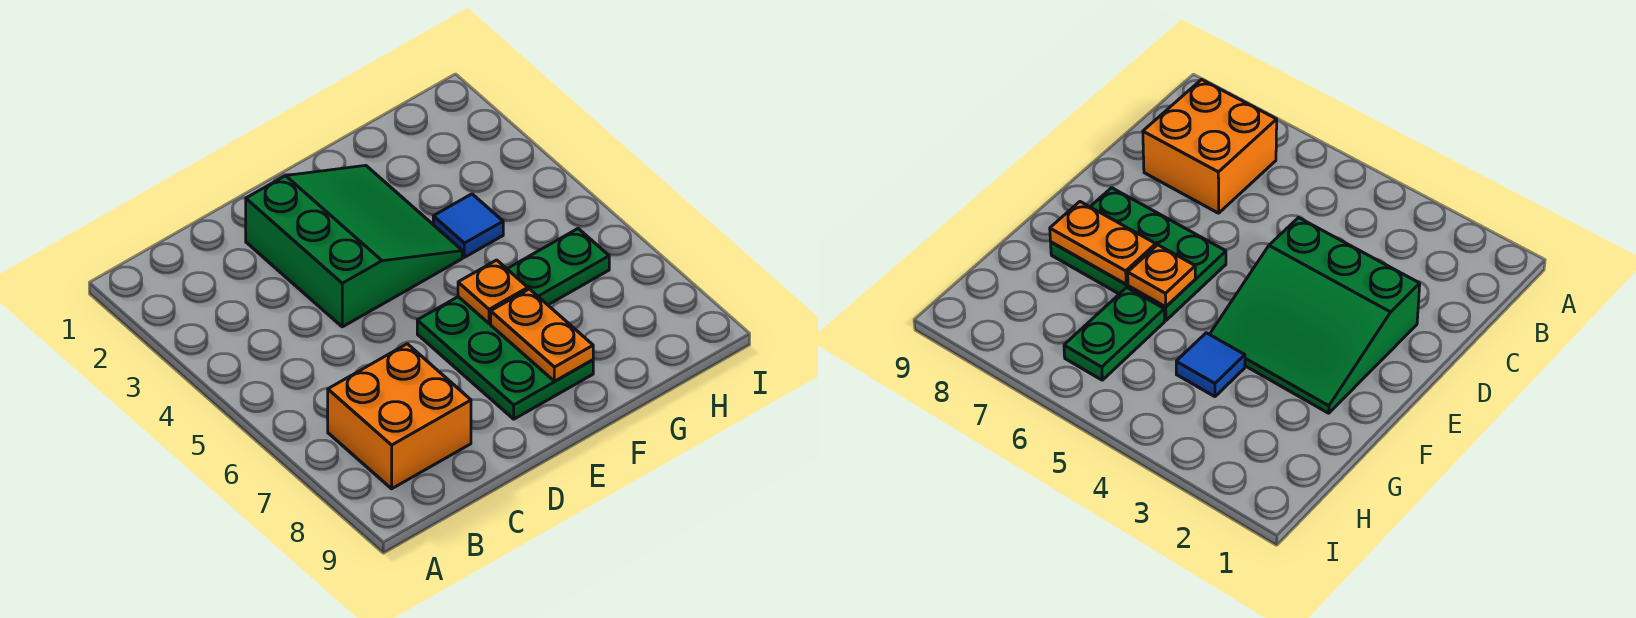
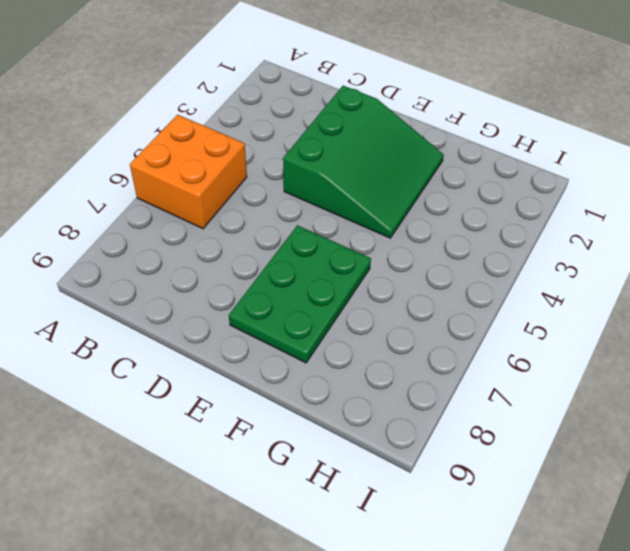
orange brick A5:B6 level 1 -> orange brick B7:C8 level 1
none -> blue tile G4 level 1
none -> green plate G6:H6 level 1

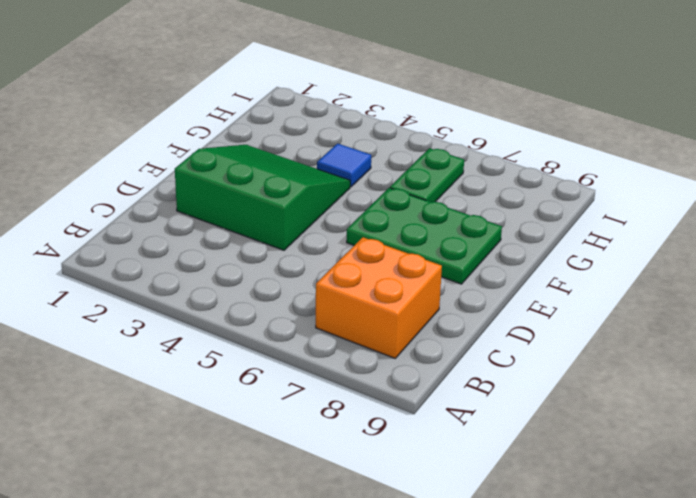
none -> orange plate F6 level 2
none -> orange plate F7:F8 level 2

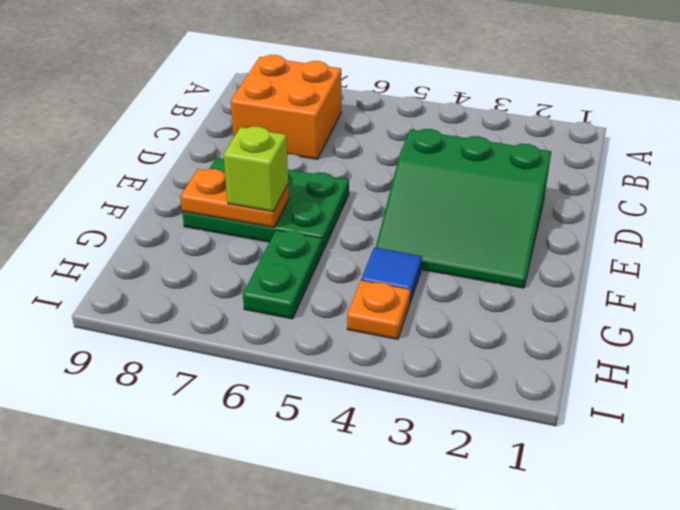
lime brick F7 level 3 -> none
orange plate H4 level 1 -> orange plate F6 level 2

